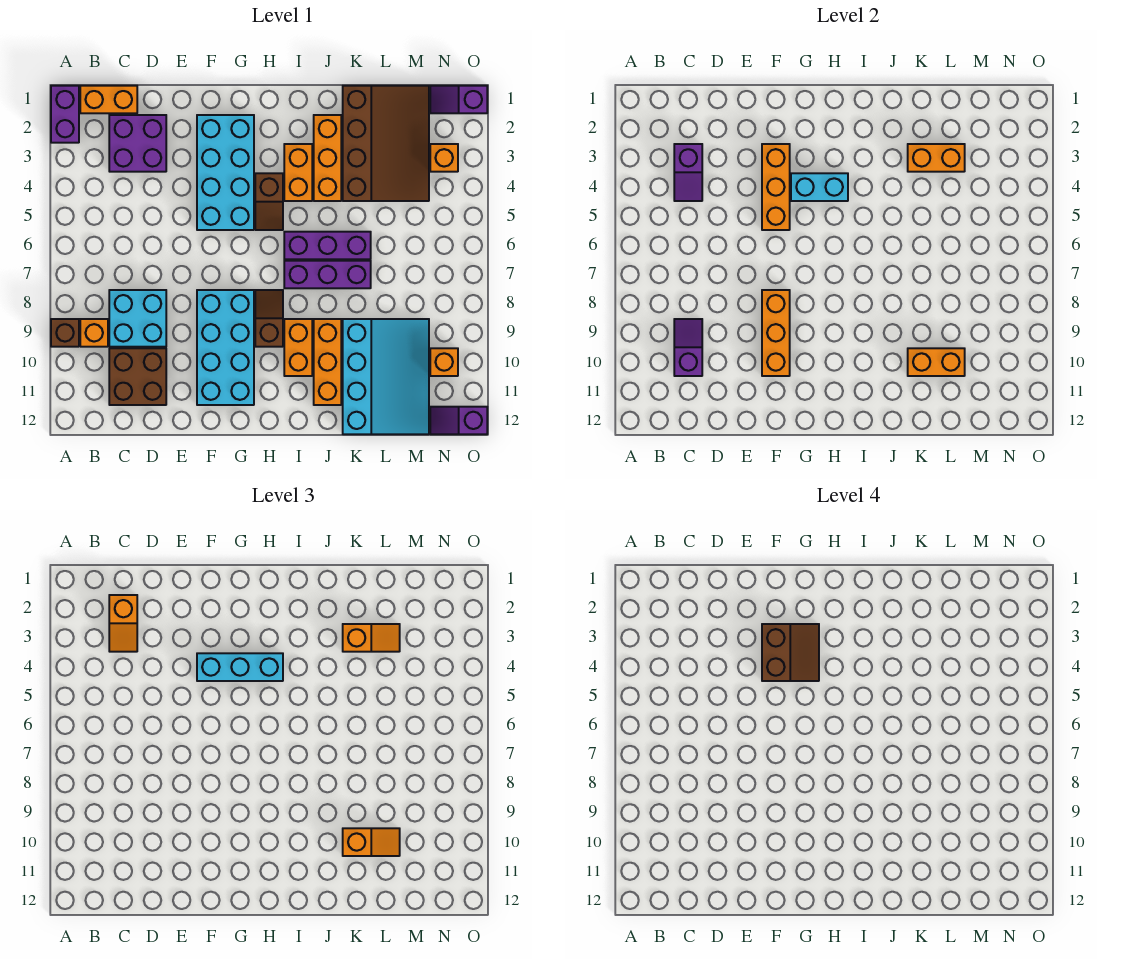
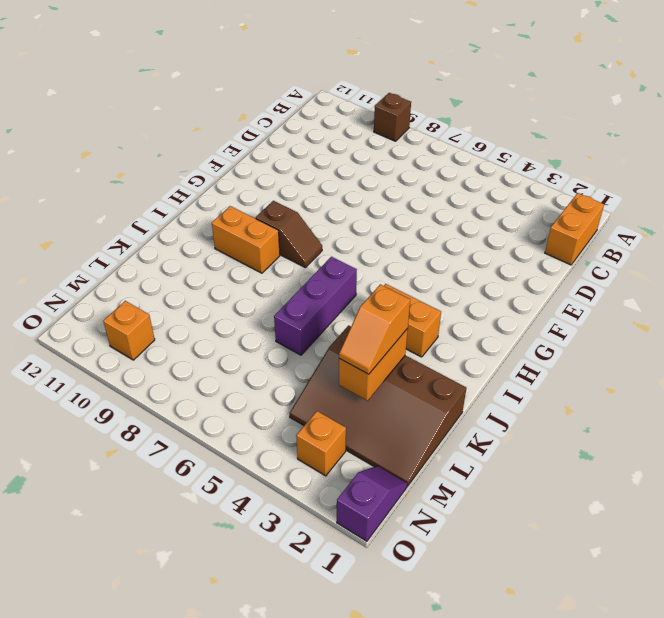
none -> purple brick A1:A2 level 1
none -> orange brick B9 level 1
none -> purple brick C2:D3 level 1
none -> cyan brick C8:D9 level 1

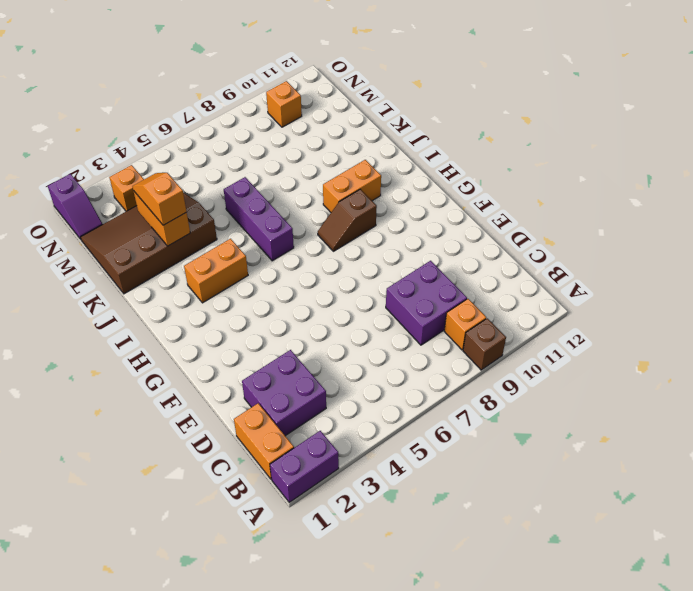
purple brick C8:D9 level 1 -> cyan brick C8:D9 level 1
none -> brown brick C10:D11 level 1
none -> cyan brick F2:G5 level 1
none -> cyan brick F8:G11 level 1
none -> brown slope H4:H5 level 1 top 4

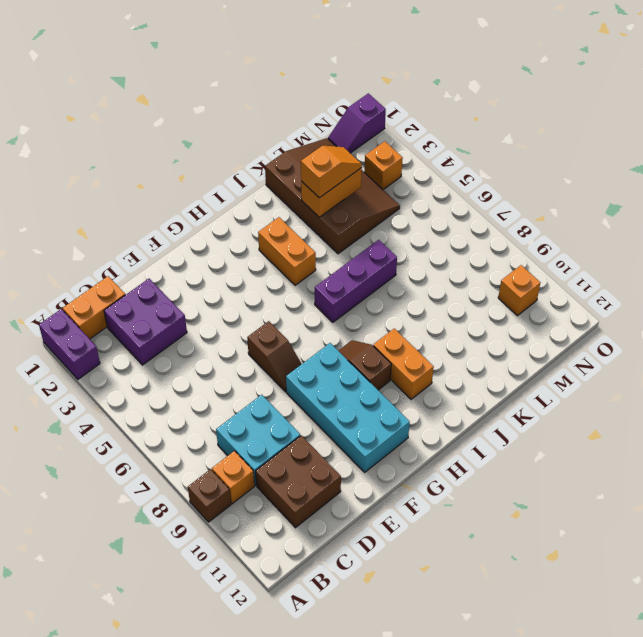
brown slope F6:F7 level 1 top 6 -> brown slope H4:H5 level 1 top 4
none -> cyan brick F2:G5 level 1
none -> purple brick I7:K7 level 1
none -> orange brick J2:J4 level 1
none -> orange brick J9:J11 level 1

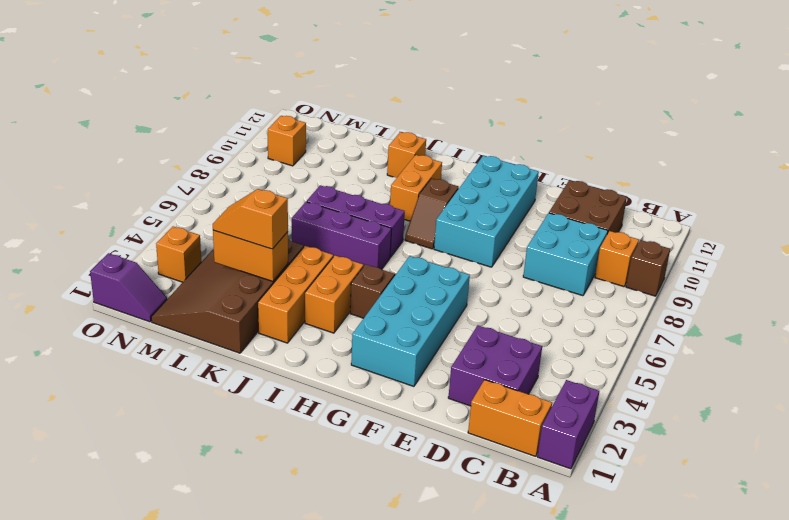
orange brick J11 level 1 -> orange brick J9:J11 level 1
none -> cyan slope K9:M12 level 1 top K
none -> purple slope N12:O12 level 1 top O
none -> purple slope C3:C4 level 2 top 3
none -> purple slope C9:C10 level 2 top 10

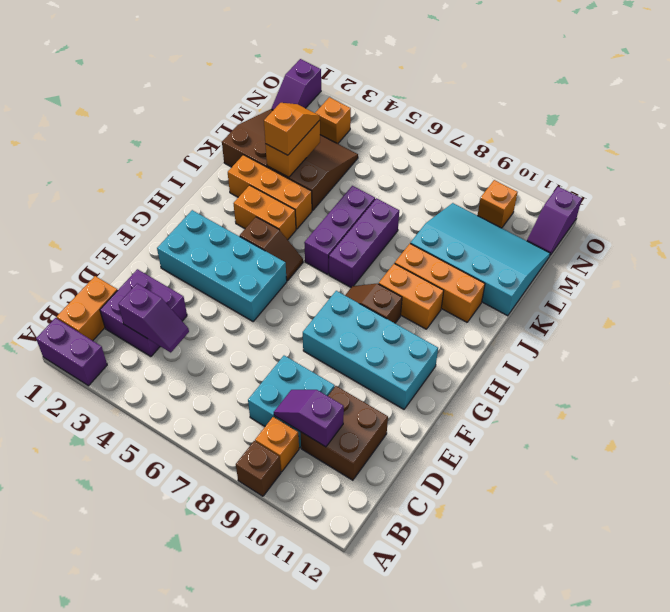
none -> orange brick F3:F5 level 2
none -> orange brick F8:F10 level 2
none -> cyan brick G4:H4 level 2
none -> orange brick K10:L10 level 2

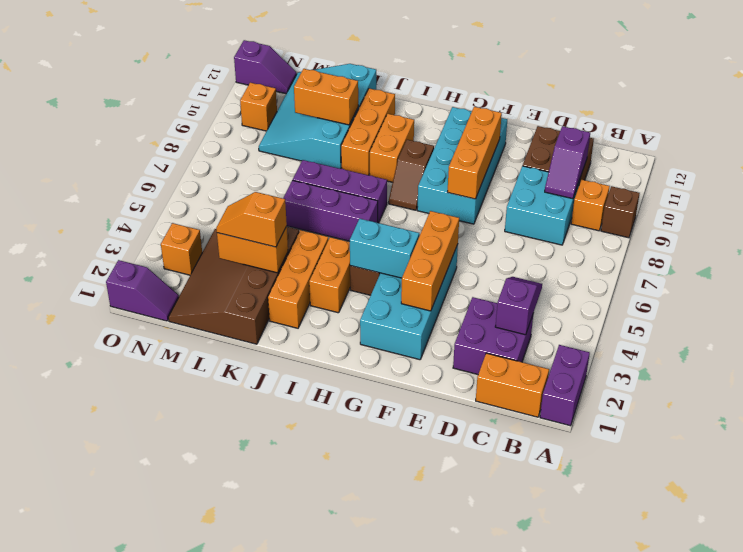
none -> orange slope C2:C3 level 3 top 2
none -> cyan brick F4:H4 level 3
none -> orange slope K10:L10 level 3 top K
none -> brown slope F3:G4 level 4 top F

